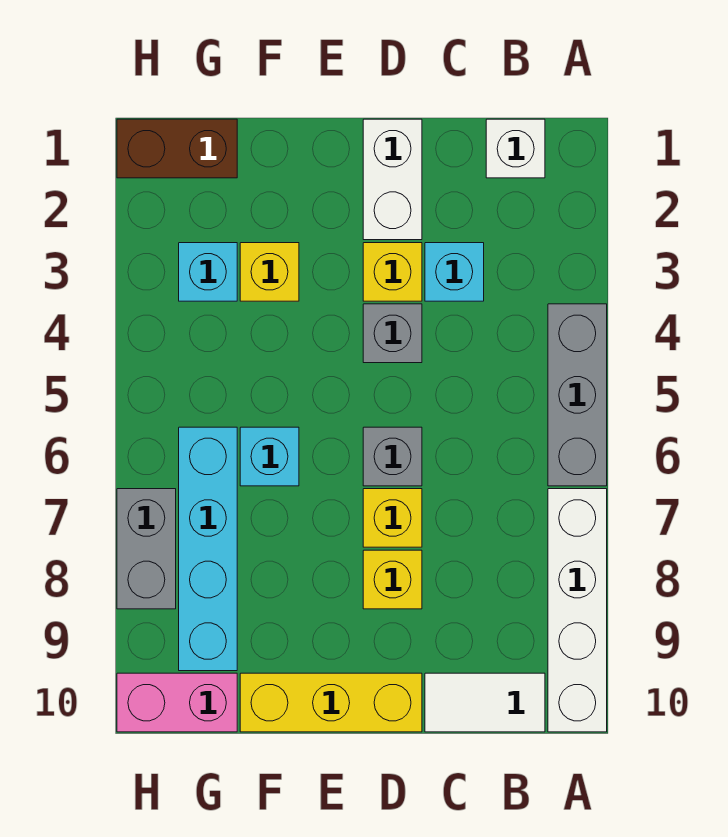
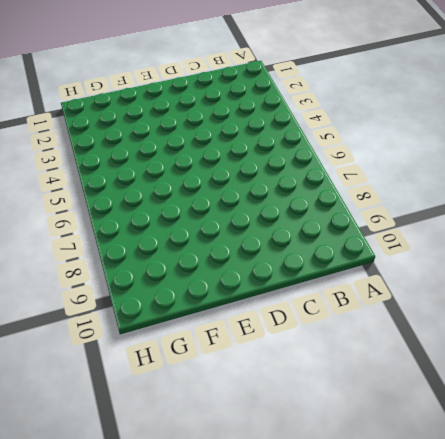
none -> grey brick A4:A6 level 1
none -> white brick A7:A10 level 1
none -> white brick B1 level 1

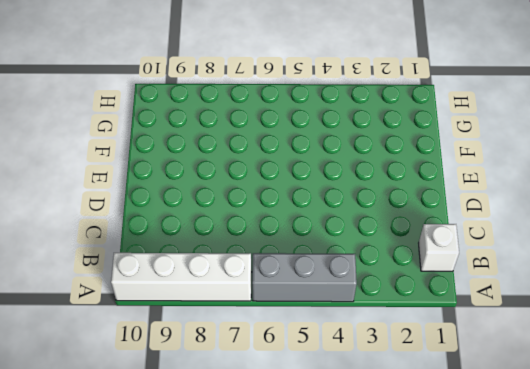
none -> white tile B10:C10 level 1
none -> cyan brick C3 level 1
none -> white brick D1:D2 level 1

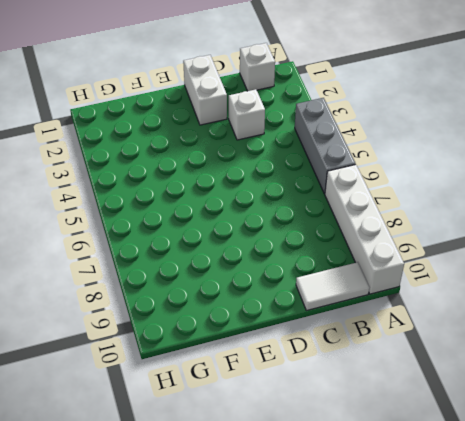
white brick C3 level 1 -> cyan brick C3 level 1
none -> yellow brick D3 level 1
none -> grey brick D4 level 1
none -> grey brick D6 level 1

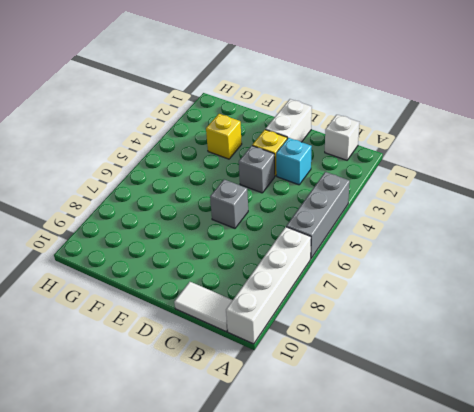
none -> yellow brick D7 level 1
none -> yellow brick D8 level 1
none -> yellow brick D10:F10 level 1

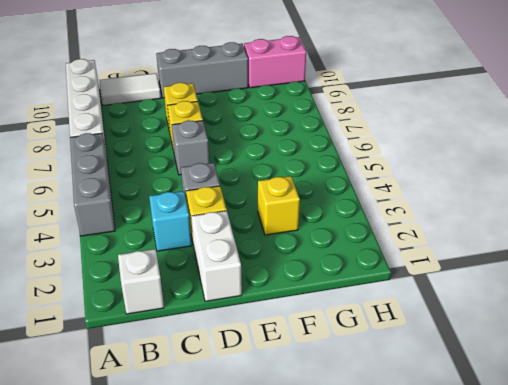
grey brick D10:F10 level 1 -> yellow brick D10:F10 level 1
none -> cyan brick F6 level 1
none -> brown brick G1:H1 level 1
none -> cyan brick G3 level 1

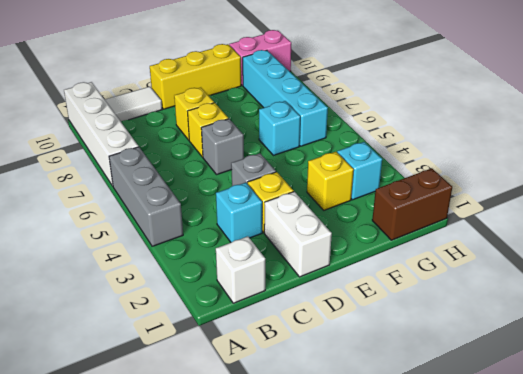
none -> grey brick H7:H8 level 1

